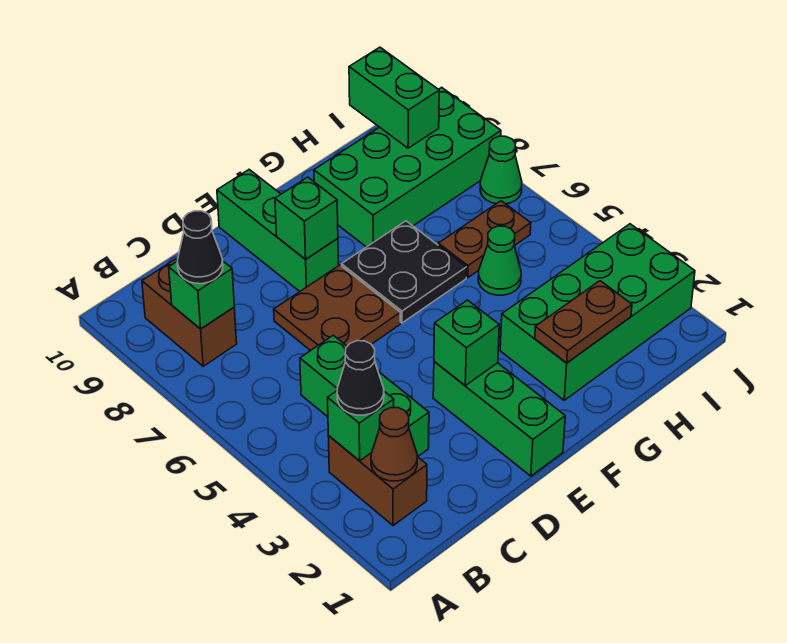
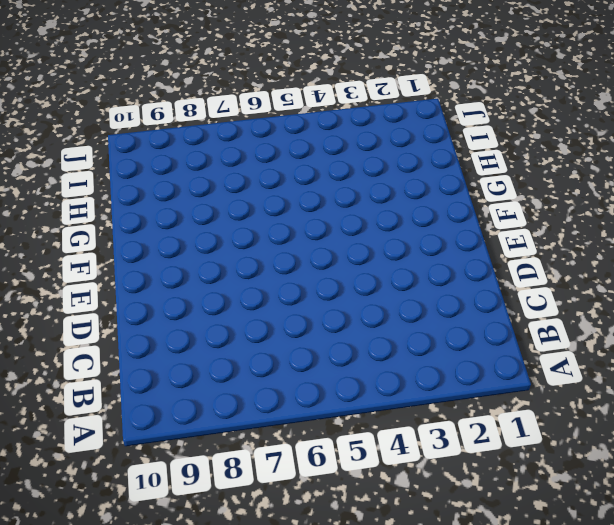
none -> brown brick B2:B3 level 1
none -> brown brick B8:B9 level 1
none -> green brick C3:C5 level 1

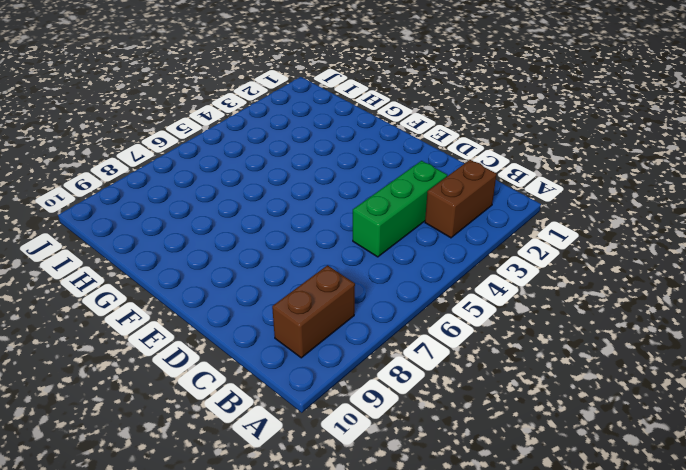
none -> brown plate D6:E7 level 1
none -> green brick E1:E3 level 1
none -> green brick E8:E10 level 1

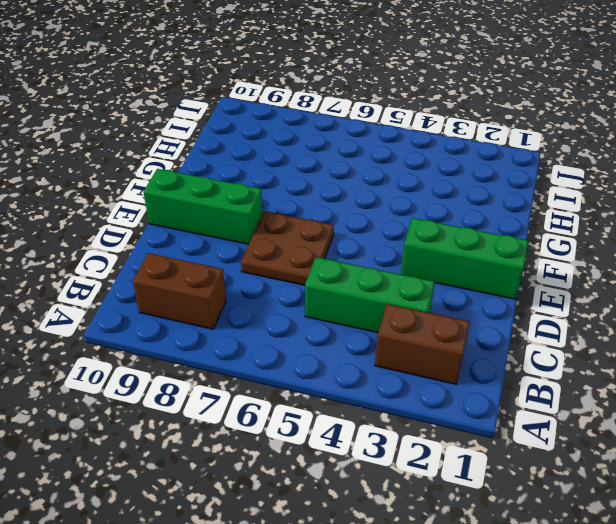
none -> black plate F6:G7 level 1
none -> green brick G2:J3 level 1
none -> green brick G8:J9 level 1

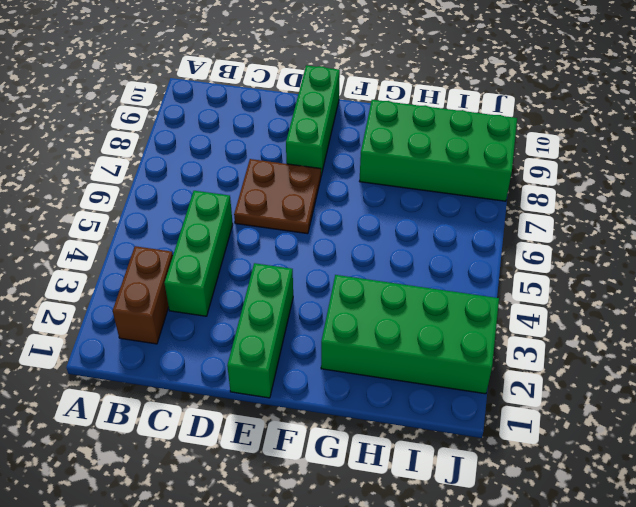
none -> brown brick B8:B9 level 1
none -> black plate F6:G7 level 1
none -> green cone H5 level 1

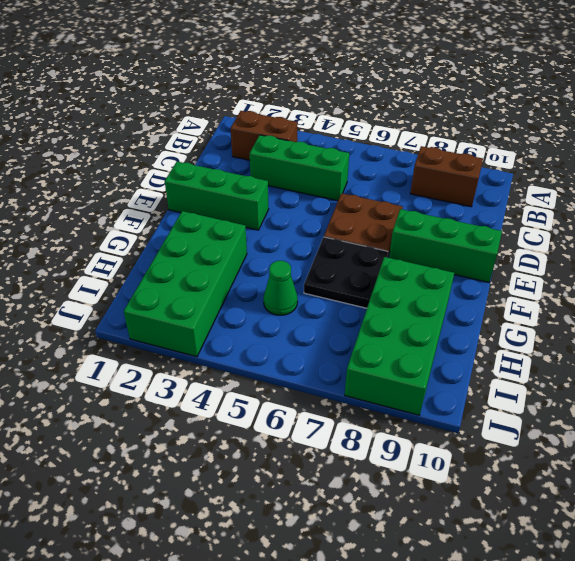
none -> brown plate H6:I6 level 1
none -> green cone J7 level 1
none -> brown cone B2 level 2

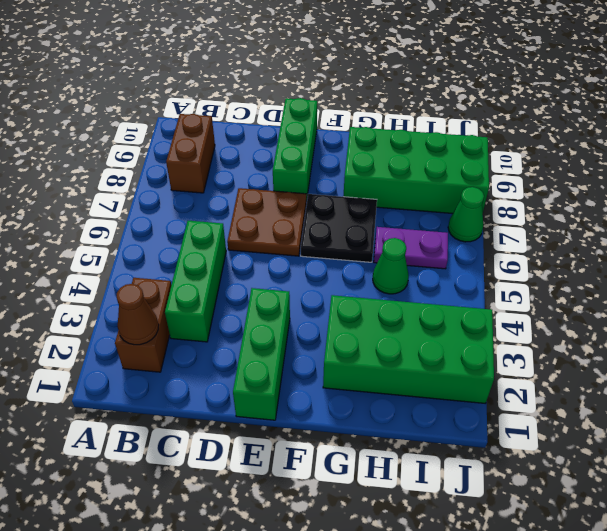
purple plate H6:I6 level 1 -> brown plate H6:I6 level 1
none -> green brick B3 level 2
none -> green brick B8 level 2
none -> green brick E3 level 2

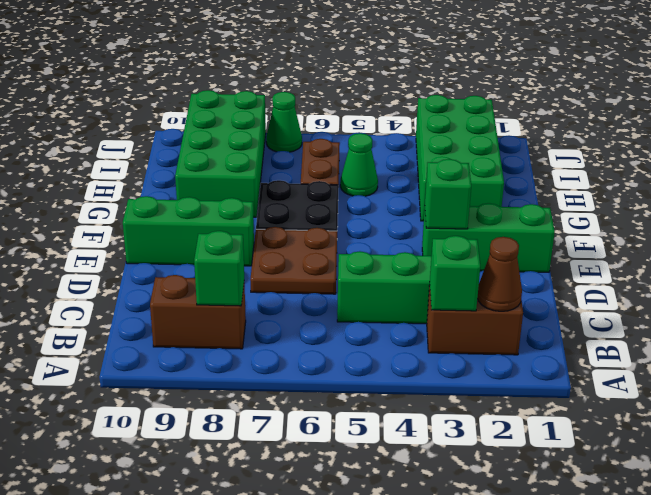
none -> green brick E8 level 2
none -> brown plate G2:H2 level 2
none -> green brick I9:I10 level 2

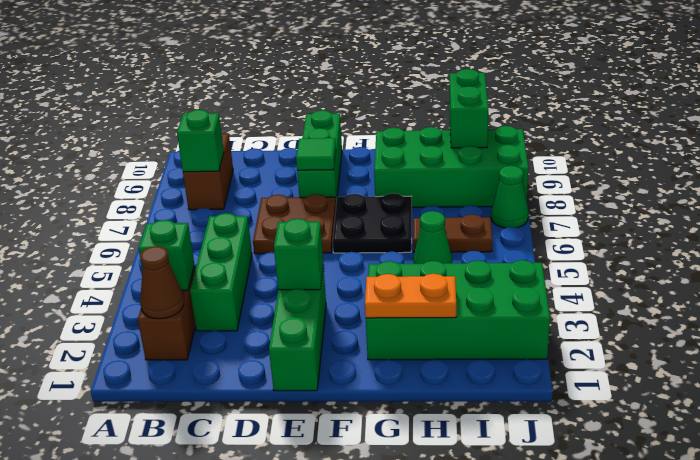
green tile E8 level 2 -> green brick E8 level 2
orange plate G2:H2 level 2 -> brown plate G2:H2 level 2
none -> black cone B3 level 3
none -> black cone B8 level 3

